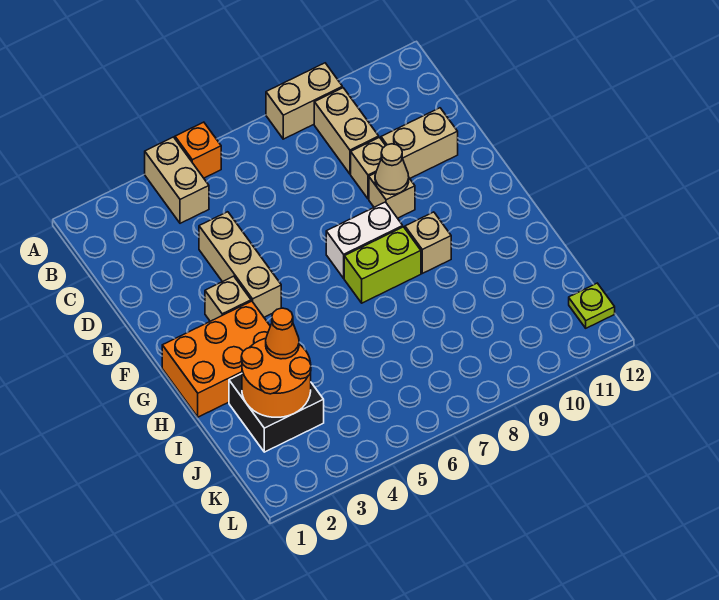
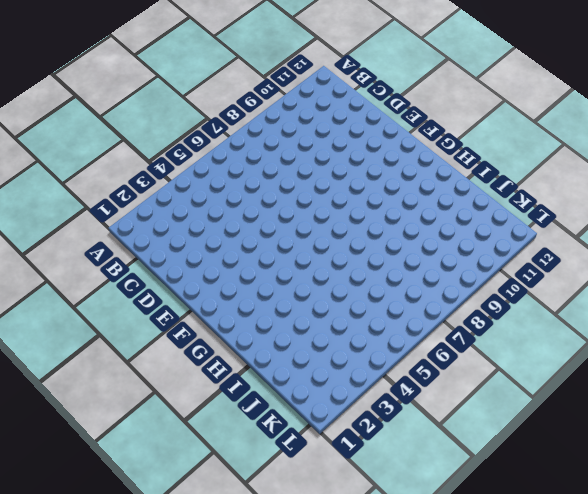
none -> tan brick A4:B4 level 1
none -> orange brick A5 level 1
none -> tan brick A8:A9 level 1

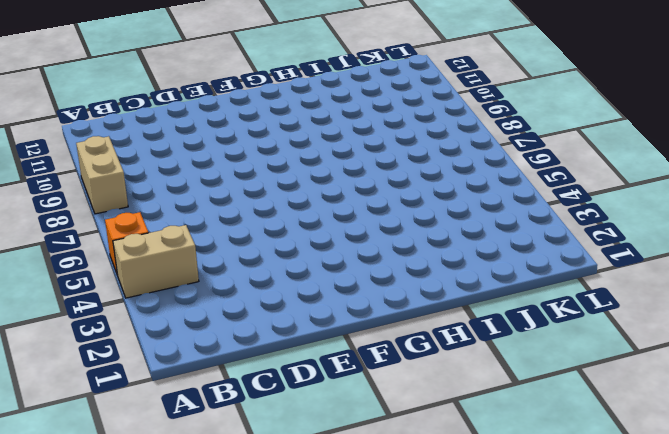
none -> tan brick B9:C9 level 1
none -> tan brick D4:F4 level 1
none -> tan brick D9 level 1

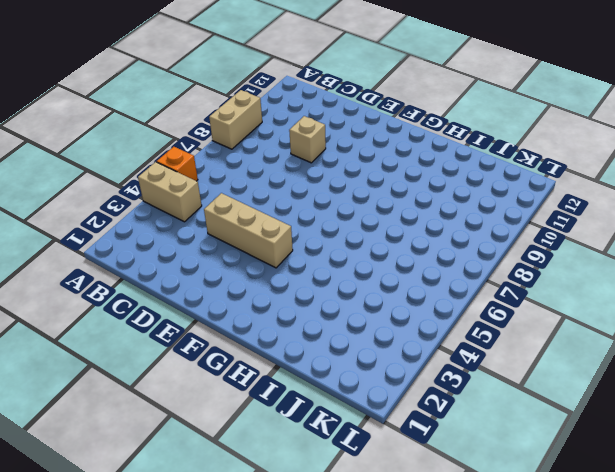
none -> tan brick B9:C9 level 1
none -> tan brick D10:D11 level 1
none -> tan brick E9 level 1

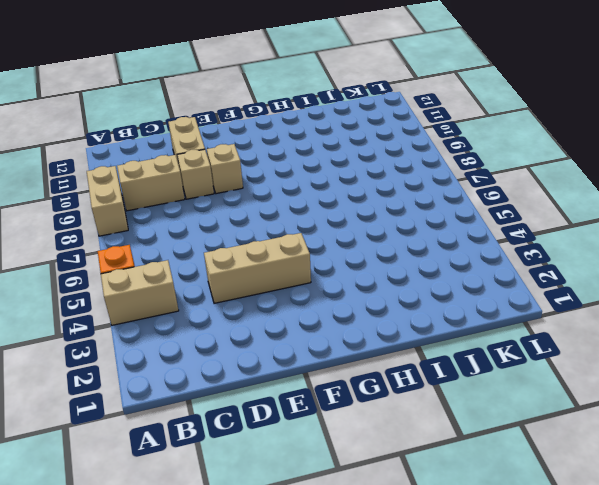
none -> tan brick F3 level 1
none -> white brick F7:F8 level 1
none -> orange brick G1:H3 level 1

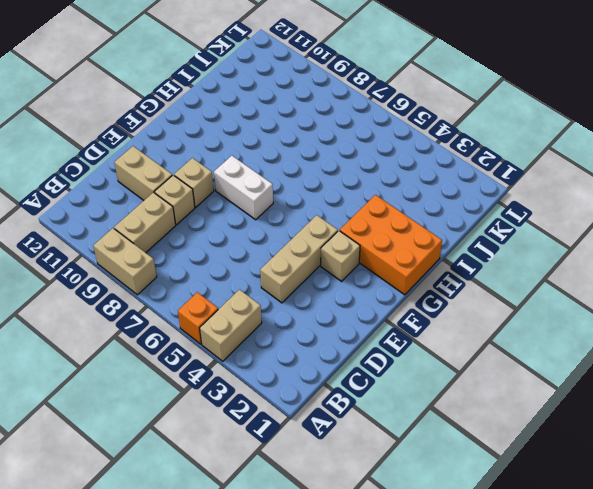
none -> lime brick G7:G8 level 1
none -> tan brick G9 level 1
none -> black brick I2:J3 level 1

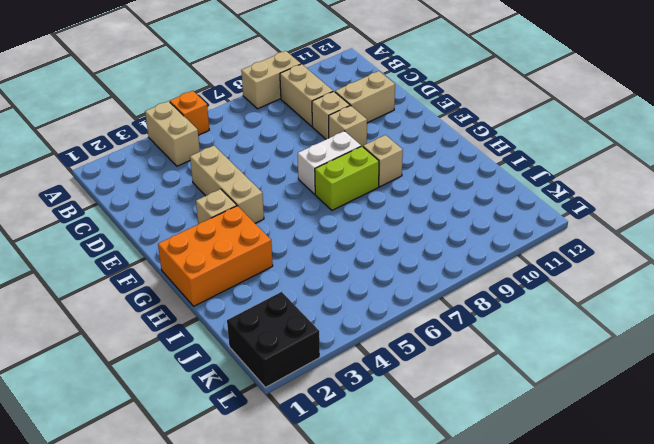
black brick K1:L2 level 1 -> black brick I2:J3 level 1
none -> lime plate K12 level 1
none -> tan cone E9 level 2
none -> orange round brick I2:J3 level 2

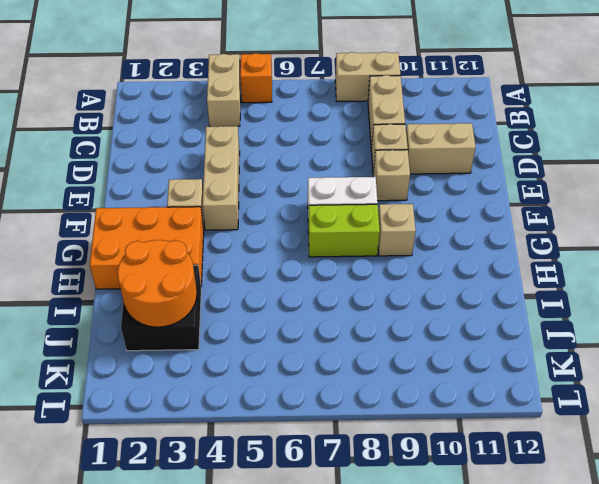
none -> lime plate K12 level 1
none -> tan cone E9 level 2
none -> orange cone I3 level 3

